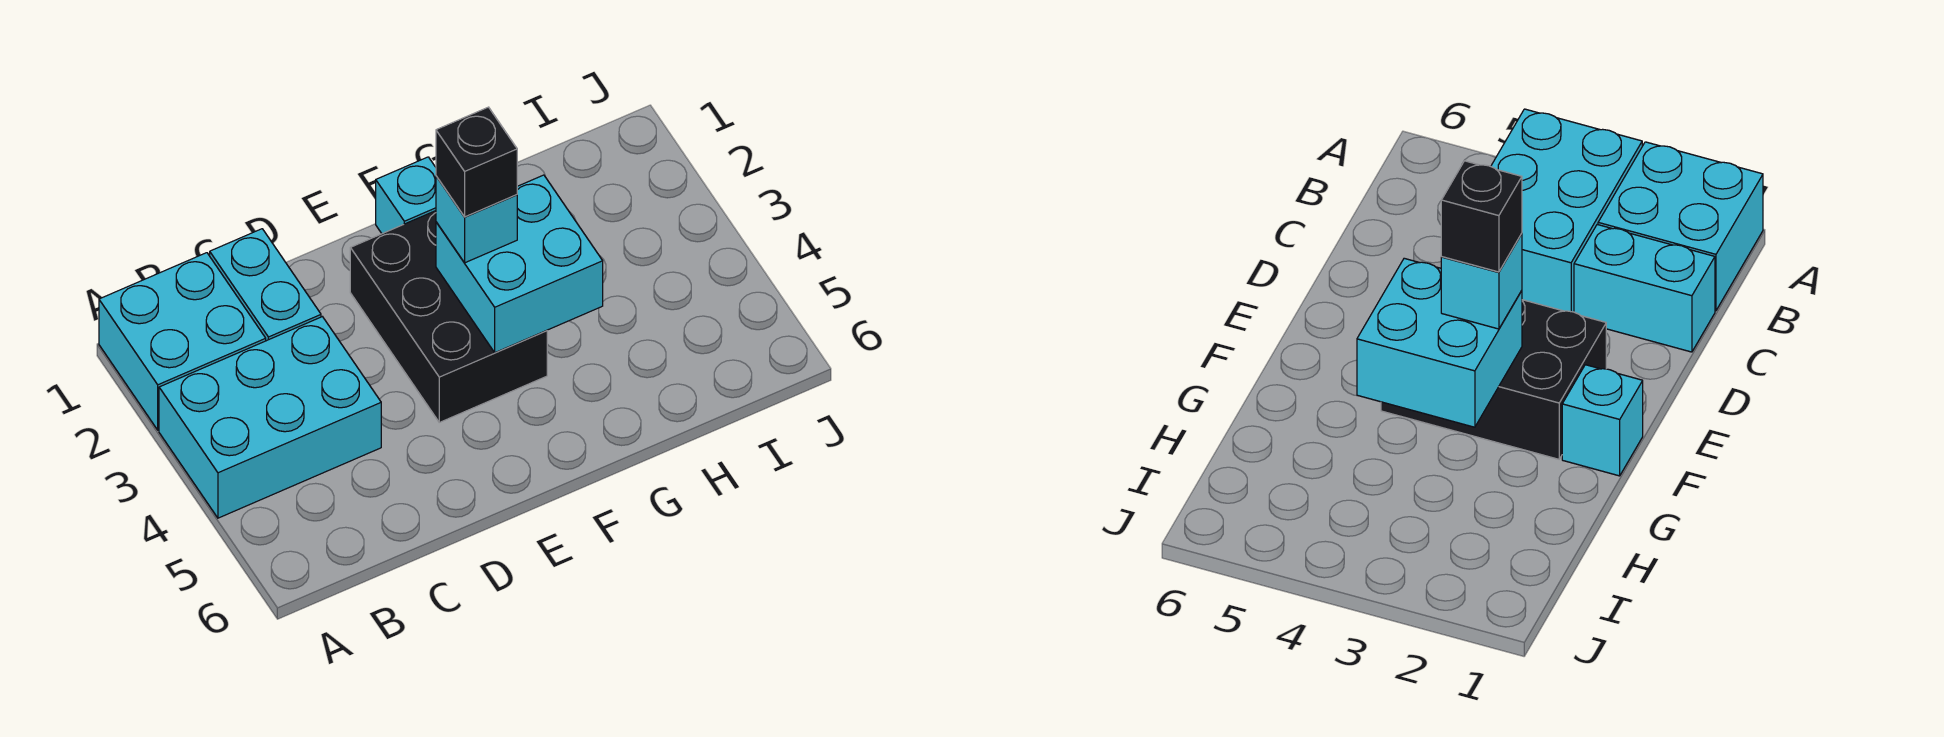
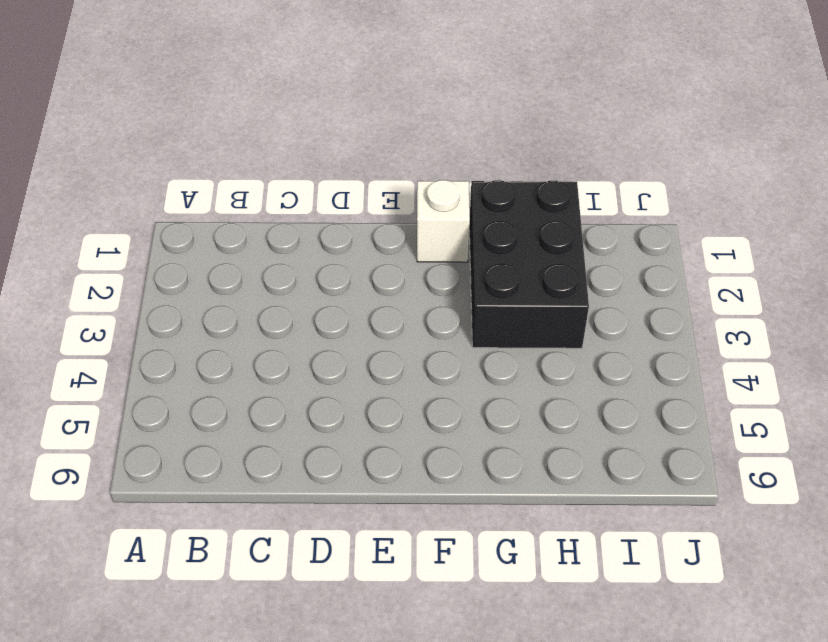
white brick F1 level 1 -> cyan brick F1 level 1
black brick G1:H3 level 1 -> black brick E2:F4 level 1
none -> cyan brick A1:B2 level 1
none -> cyan brick A3:C4 level 1

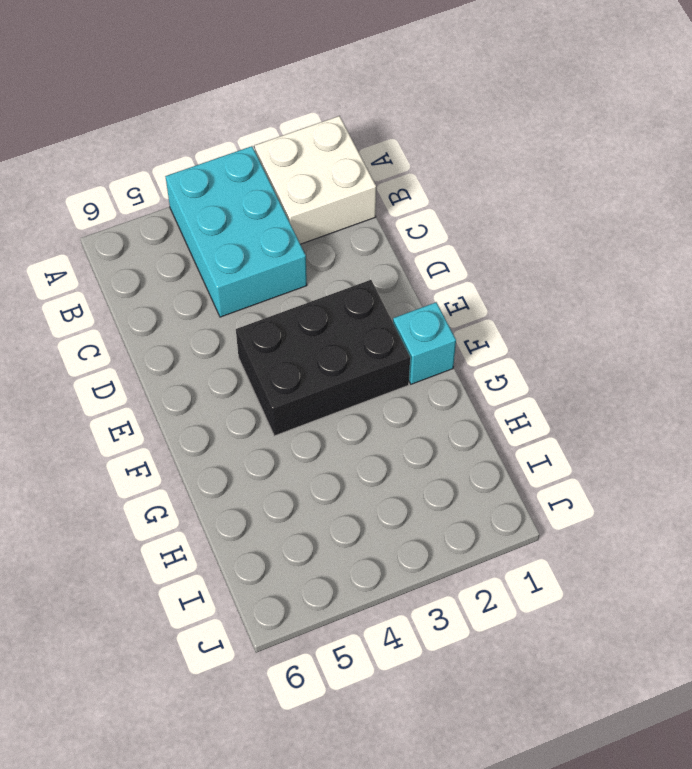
white brick A1:B2 level 1 -> cyan brick A1:B2 level 1
none -> cyan brick C1:C2 level 1
none -> cyan brick F3:G4 level 2

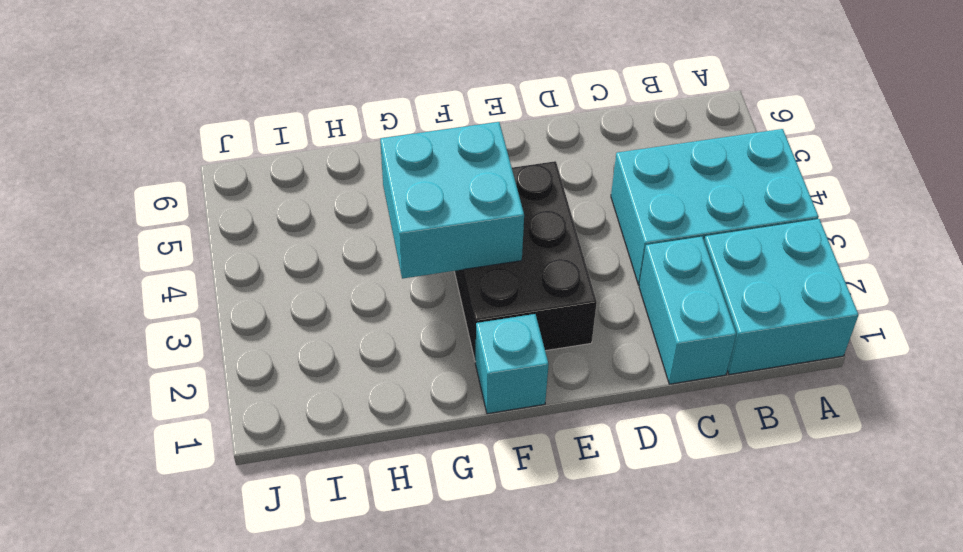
none -> cyan brick F3 level 3
none -> black brick F3 level 4

